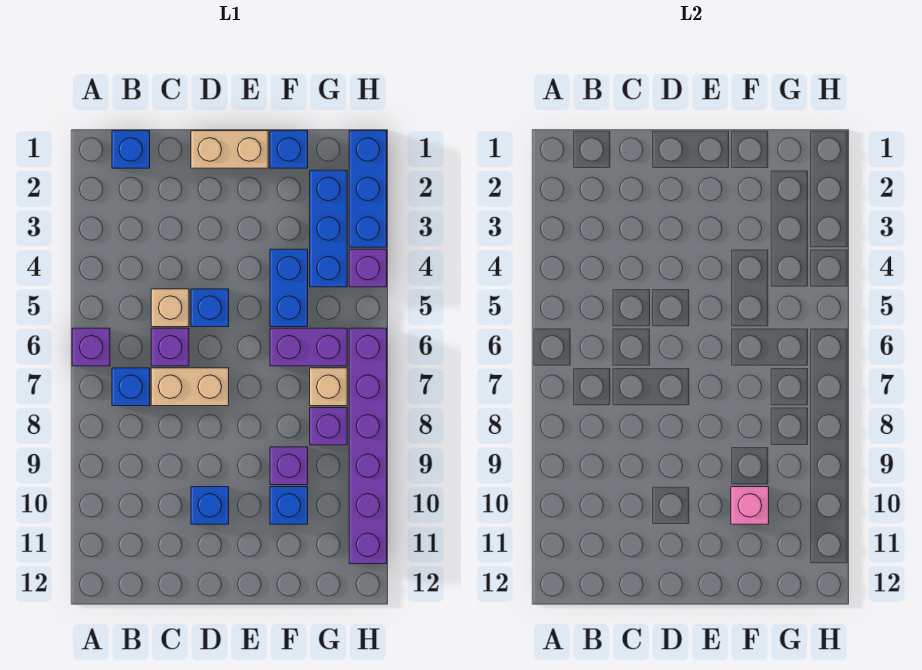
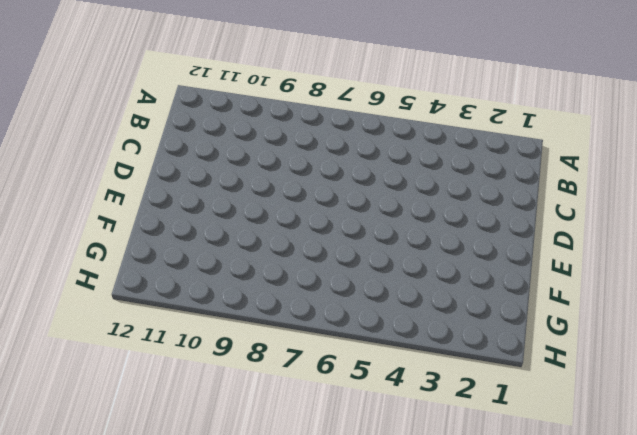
none -> purple brick A6 level 1
none -> blue brick B1 level 1
none -> blue brick B7 level 1

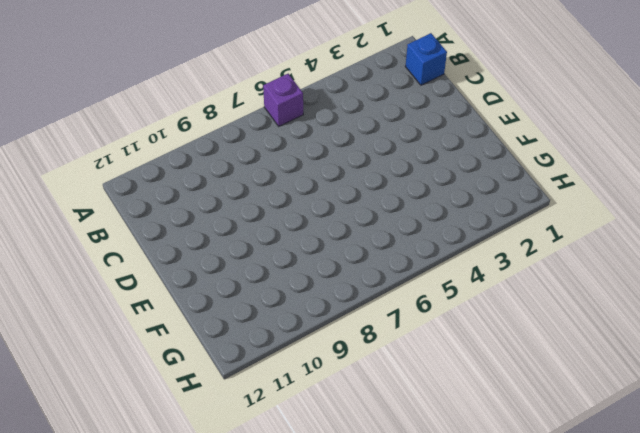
none -> blue brick B7 level 1
none -> tan brick C5 level 1
none -> purple brick C6 level 1

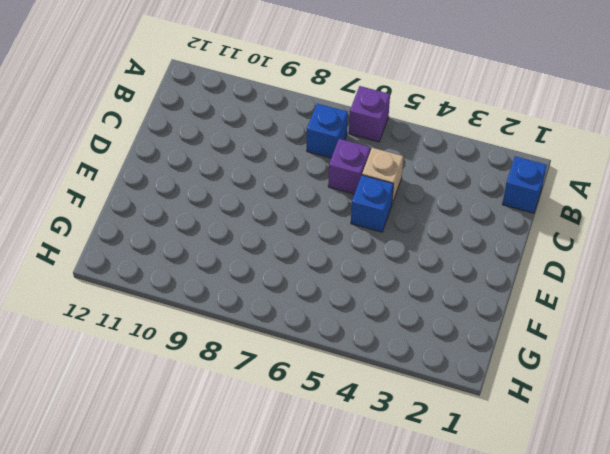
none -> tan brick C7:D7 level 1
none -> tan brick D1:E1 level 1
none -> blue brick D10 level 1

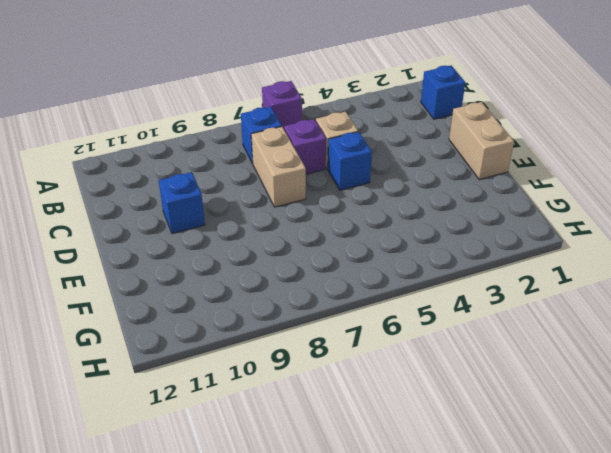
none -> blue brick F1 level 1
none -> blue brick F4:F5 level 1
none -> purple brick F6:G6 level 1

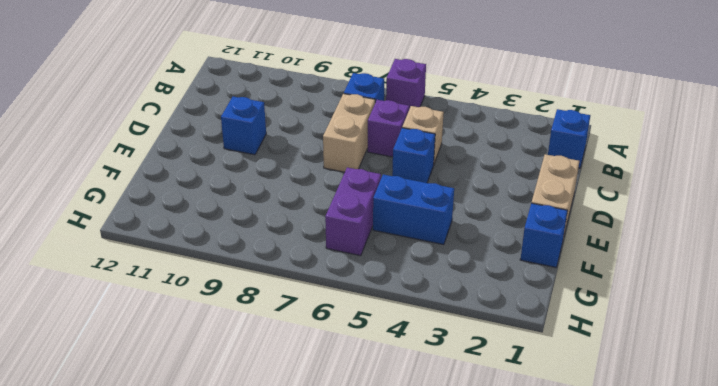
none -> purple brick F9 level 1
none -> blue brick F10 level 1
none -> blue brick G2:G4 level 1

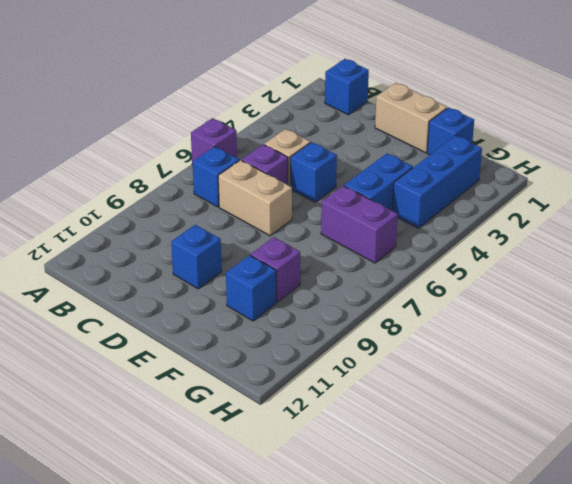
none -> tan brick G7 level 1
none -> purple brick G8 level 1
none -> blue brick H1:H3 level 1

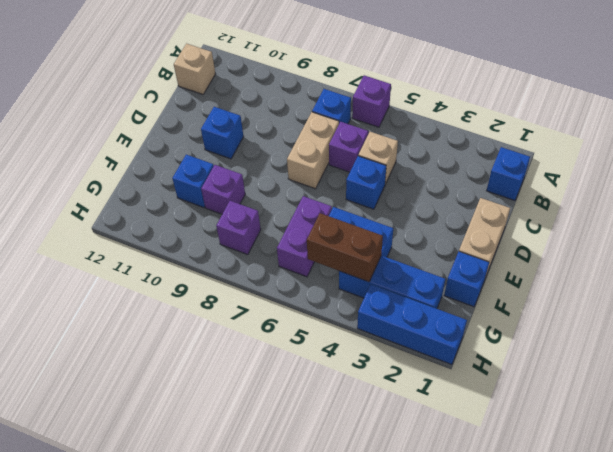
tan brick B12 level 1 -> tan brick G7 level 1
brown brick G4:G5 level 2 -> none
none -> purple brick H4 level 1
none -> purple brick H6:H11 level 1
none -> pink brick F10 level 2

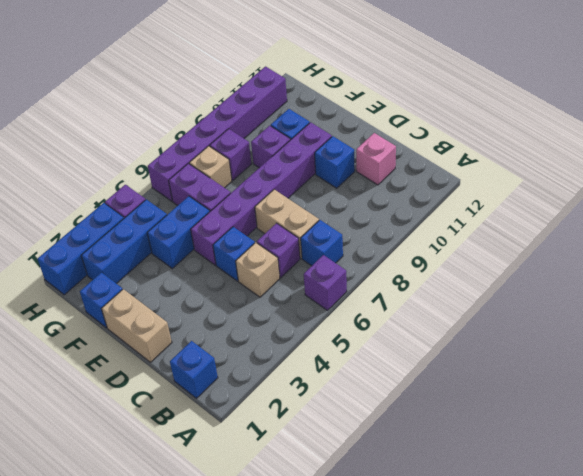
pink brick C11 level 1 -> pink brick F10 level 2
purple brick E5:E10 level 1 -> none

